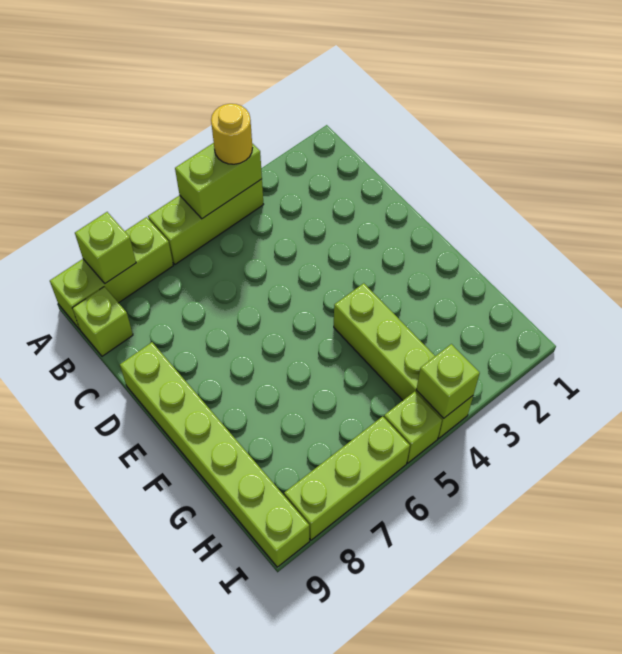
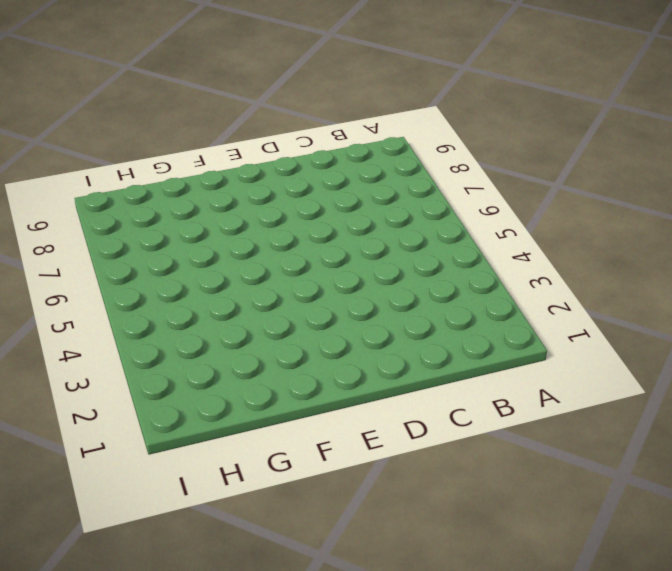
none -> lime brick A4:A6 level 1
none -> lime brick A7:A9 level 1

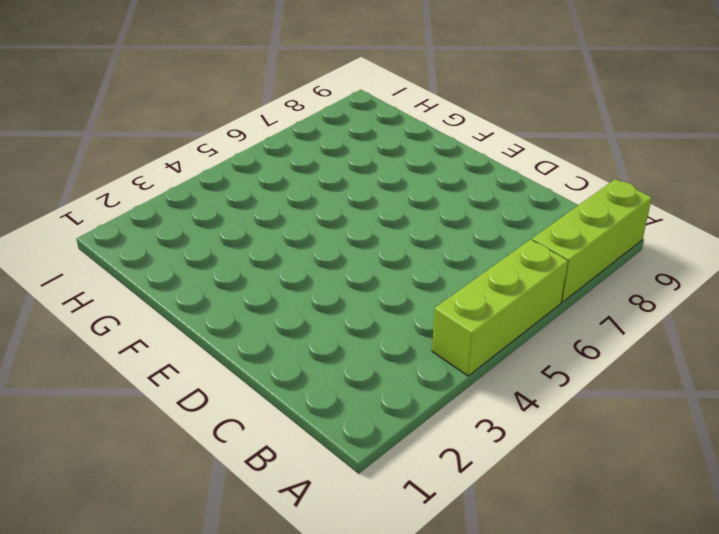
none -> lime brick B9 level 1
none -> lime brick D9:I9 level 1

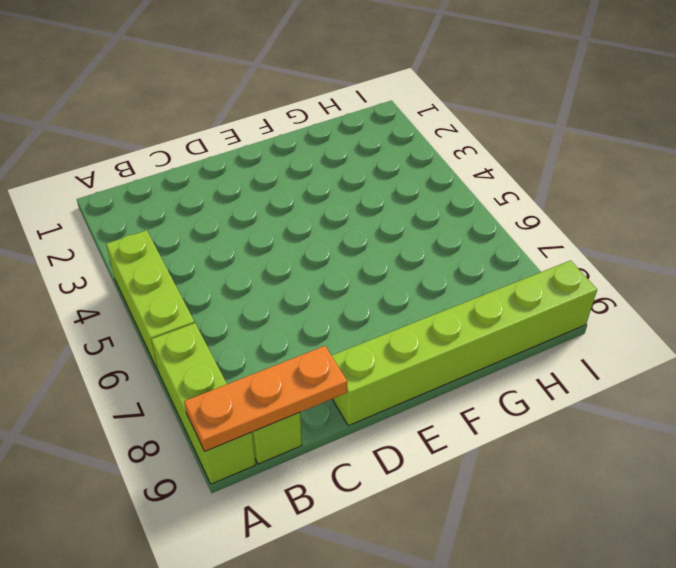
orange plate A9:C9 level 2 -> none
none -> lime brick F4:I4 level 1
none -> lime brick I5 level 1

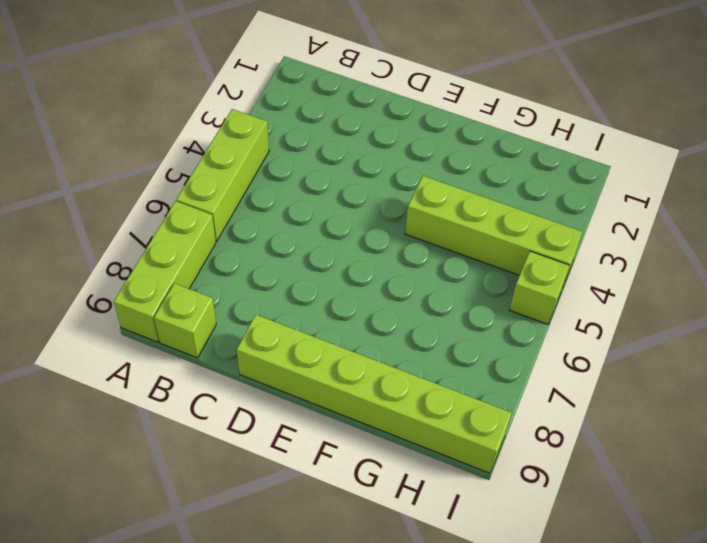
none -> lime brick I6:I8 level 1
none -> lime brick A4:A5 level 2

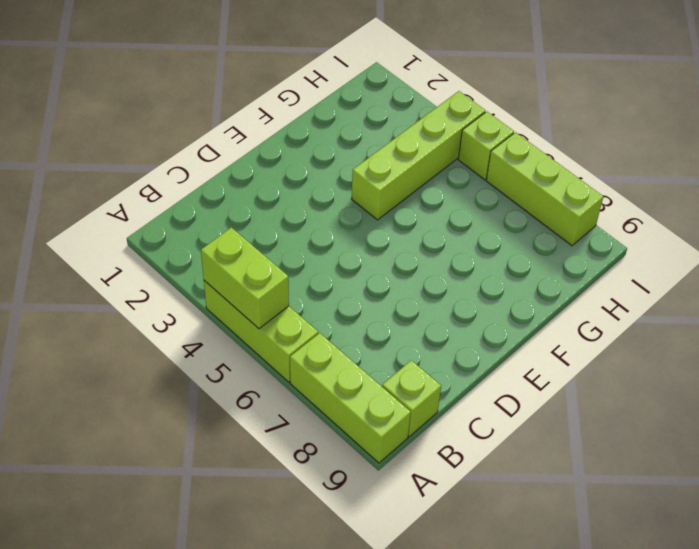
none -> lime brick D9:I9 level 1
none -> lime brick A8 level 2

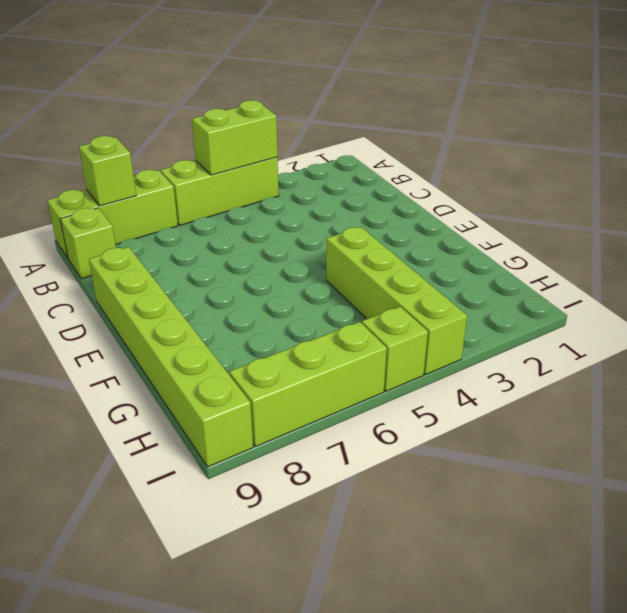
none -> lime brick I4 level 2
none -> yellow round brick A4 level 3

